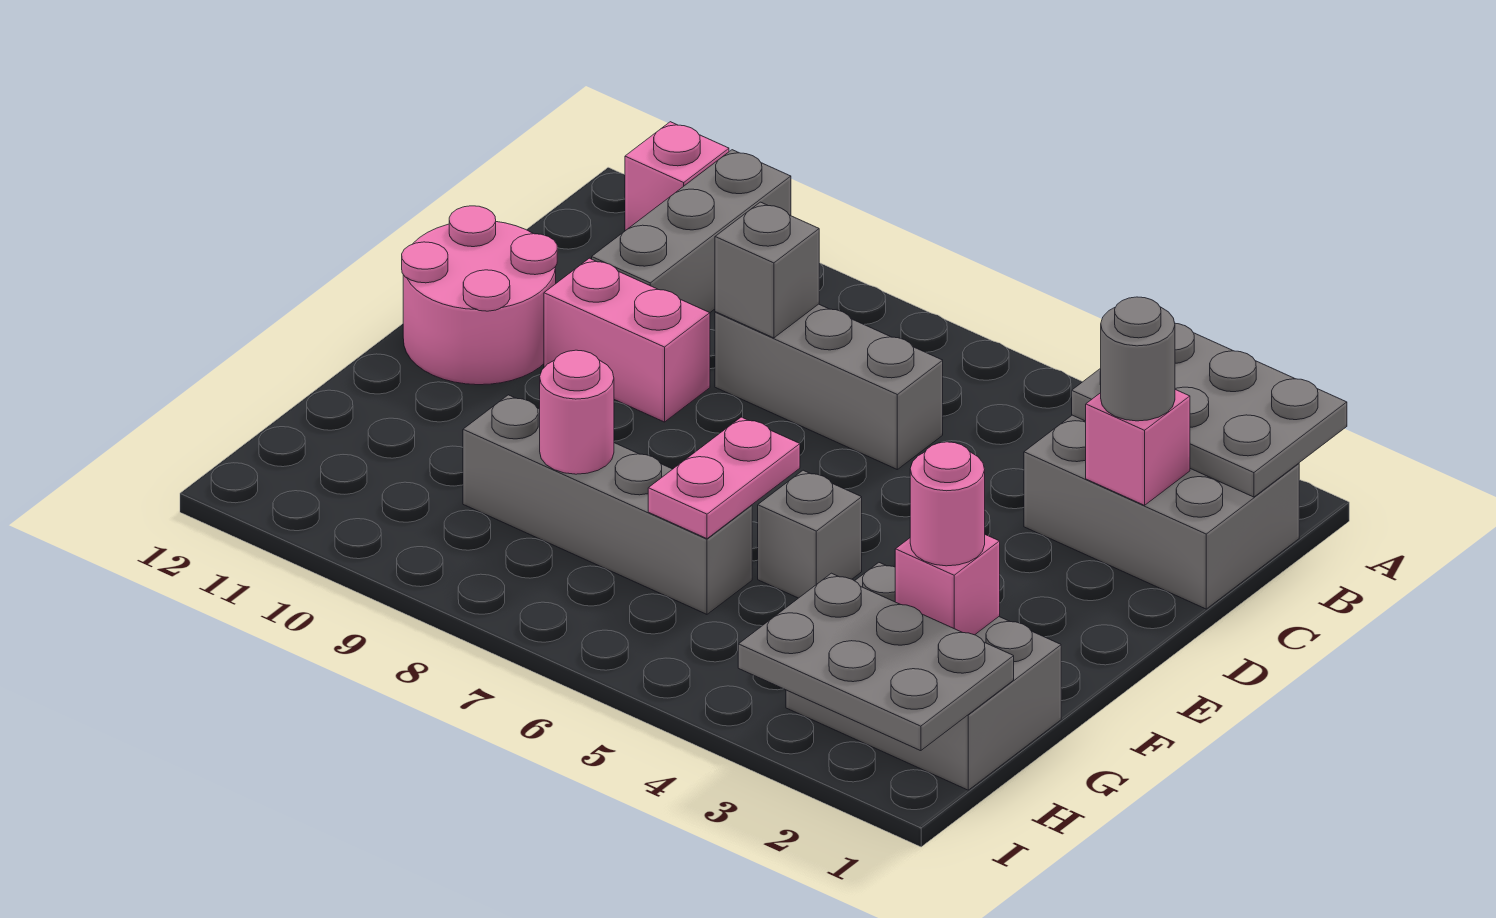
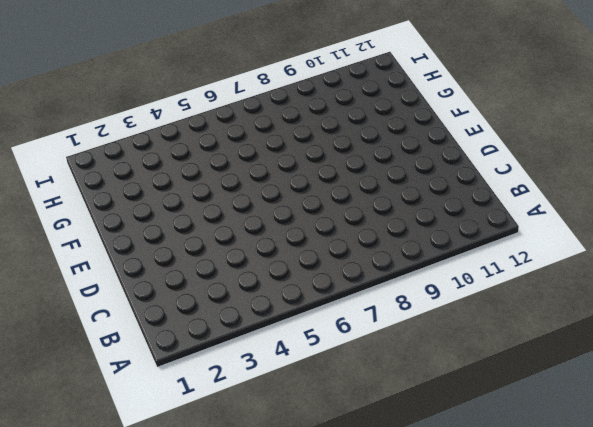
none -> grey brick A10:C10 level 1
none -> pink brick A11 level 1
none -> grey brick B1:C3 level 1

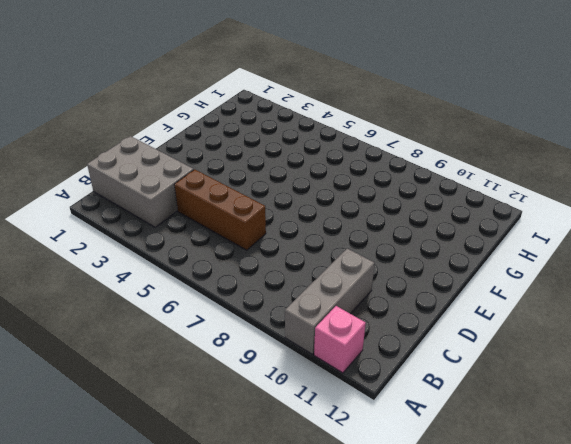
brown brick C4:C6 level 1 -> grey brick C6:C8 level 1
none -> pink brick D9:D10 level 1
none -> pink round brick D11:E12 level 1
none -> grey brick F5 level 1

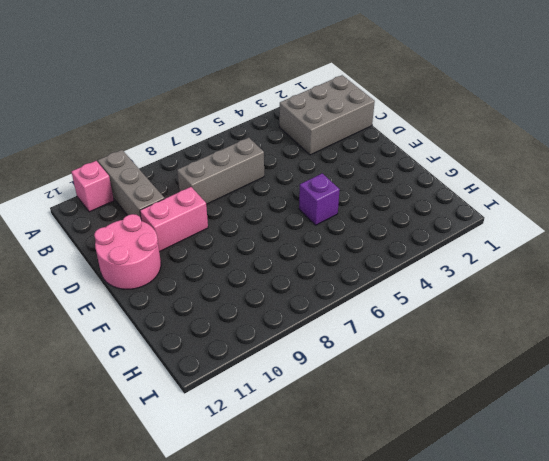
purple brick F5 level 1 -> grey brick F5 level 1
none -> grey brick G1:H3 level 1
none -> grey brick G6:G9 level 1
none -> grey plate A1:B3 level 2

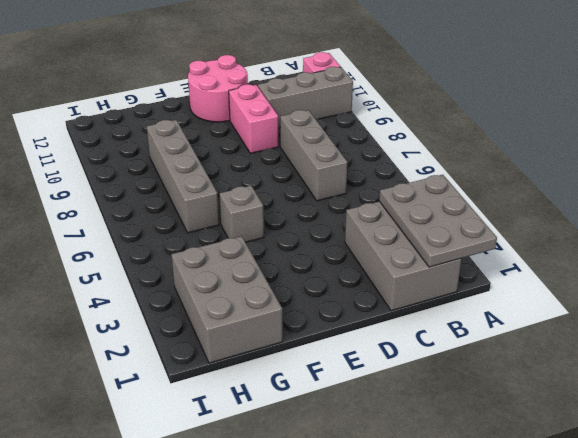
none -> pink brick C2 level 2
none -> grey brick C8 level 2
none -> pink plate F6:G6 level 2

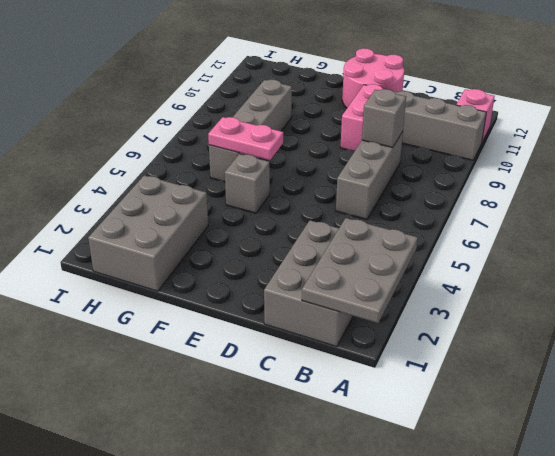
none -> pink brick C2 level 2
none -> pink brick G2 level 2
none -> pink round brick G8 level 2

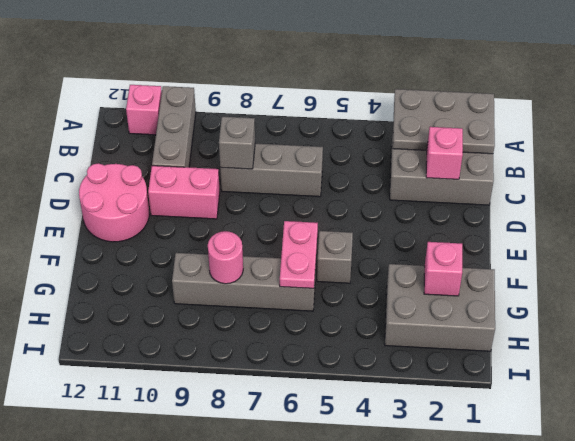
none -> grey plate H1:I3 level 2
none -> grey round brick C2 level 3
none -> pink round brick G2 level 3

